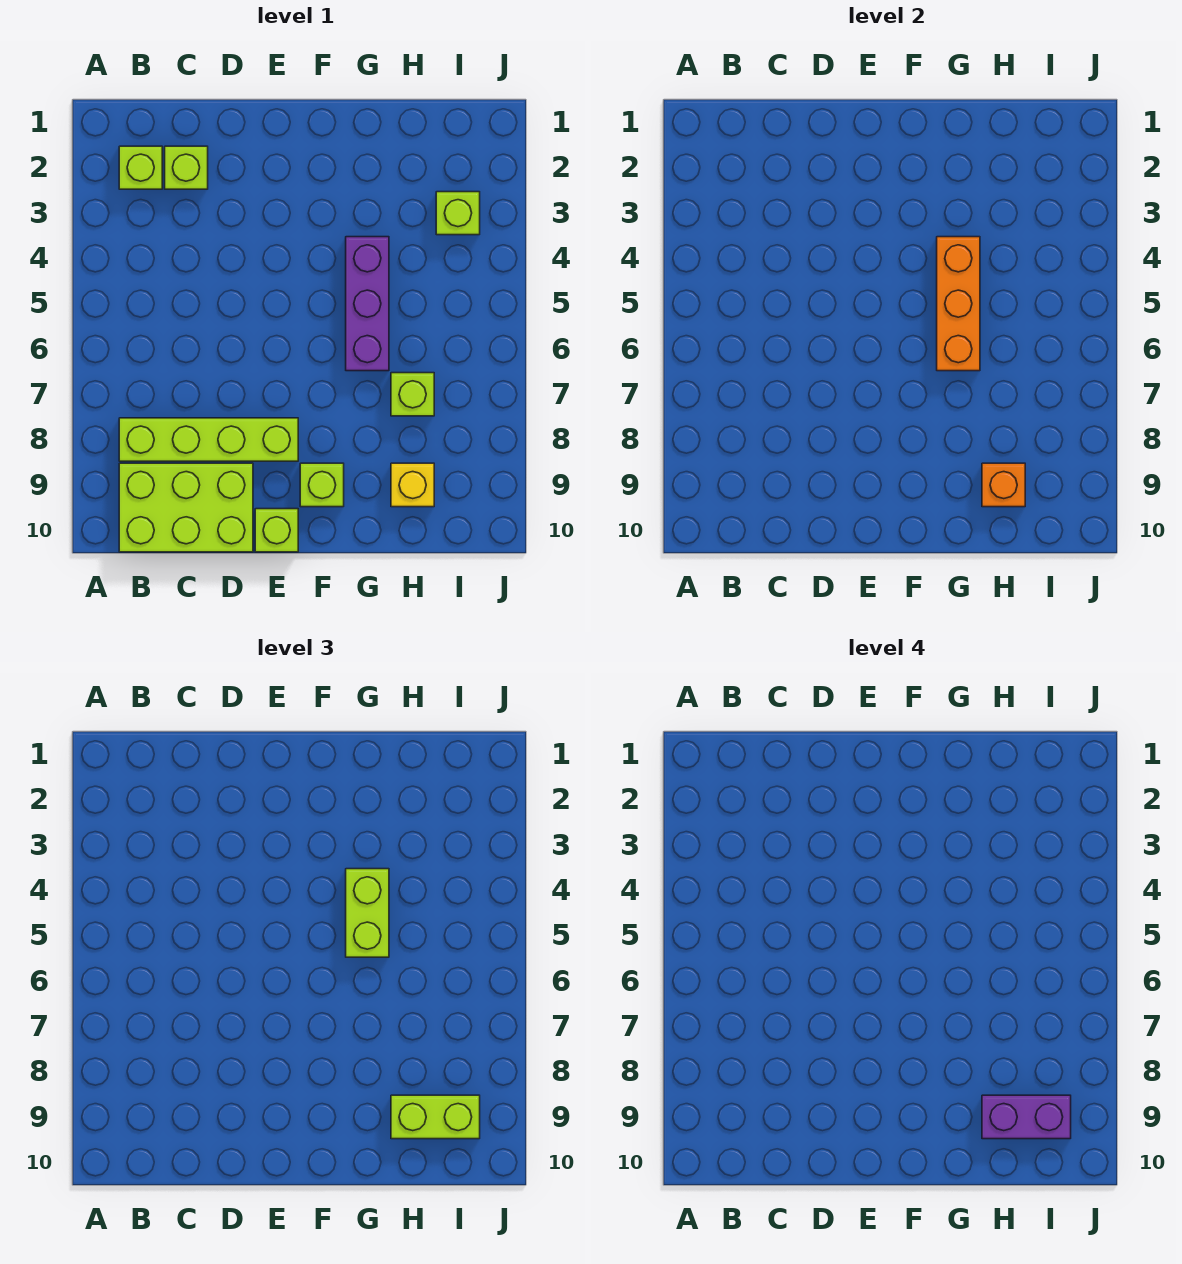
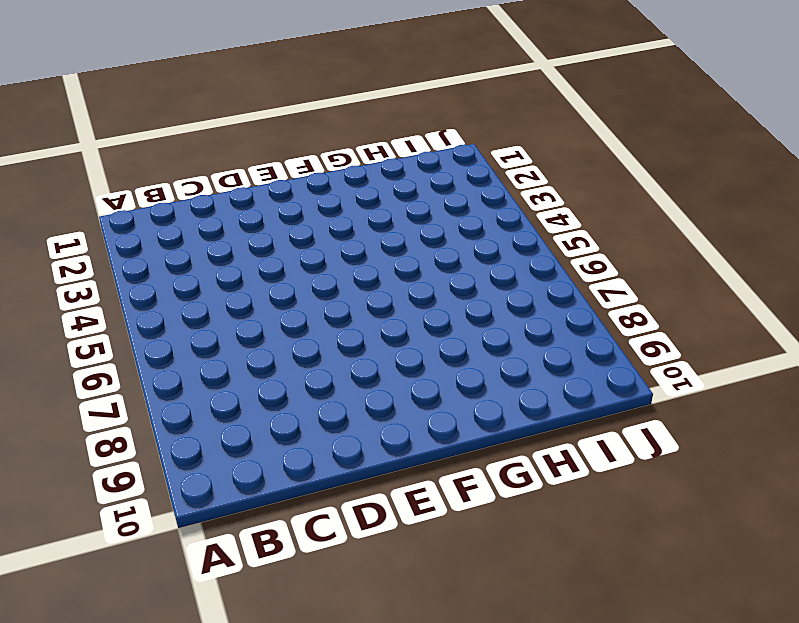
none -> lime brick B2 level 1
none -> lime brick B8:E8 level 1
none -> lime brick B9:D10 level 1

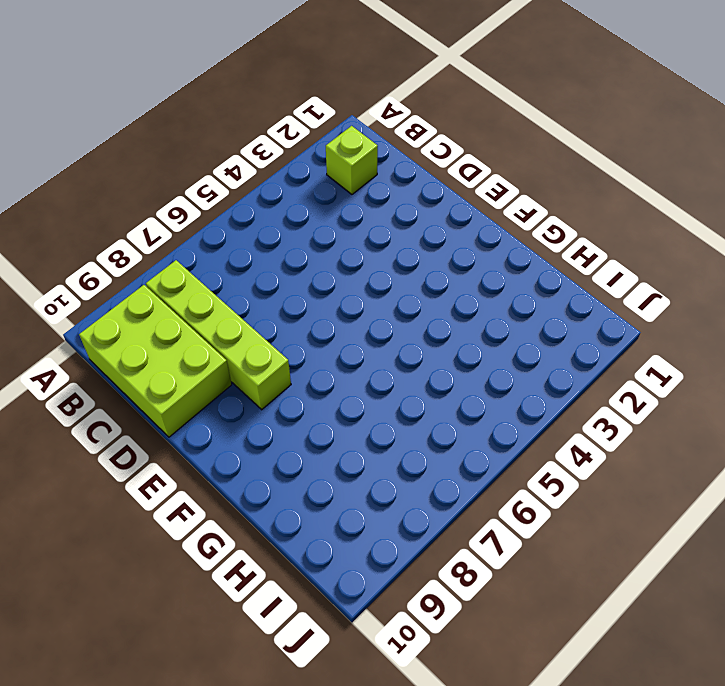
none -> lime brick C2 level 1
none -> lime brick E10 level 1
none -> lime brick F9 level 1

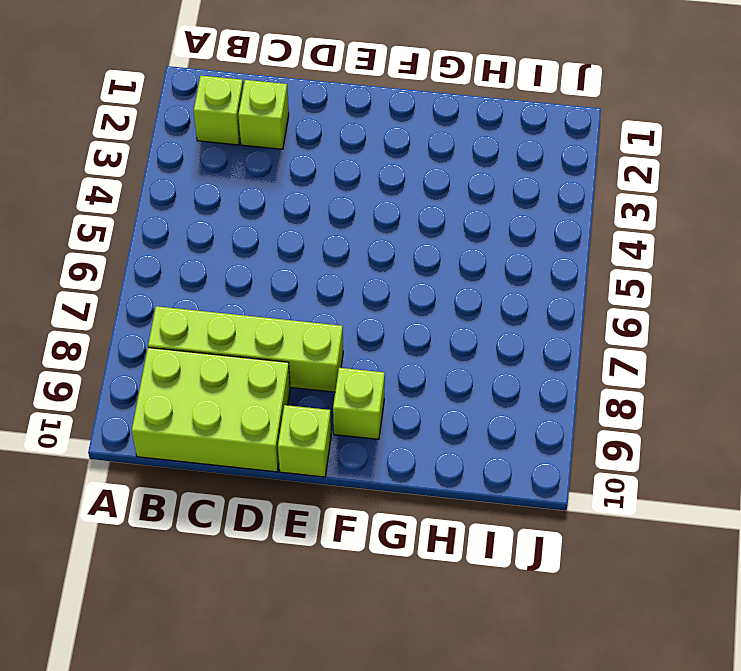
none -> purple brick G4:G6 level 1
none -> lime brick H7 level 1
none -> yellow brick H9 level 1

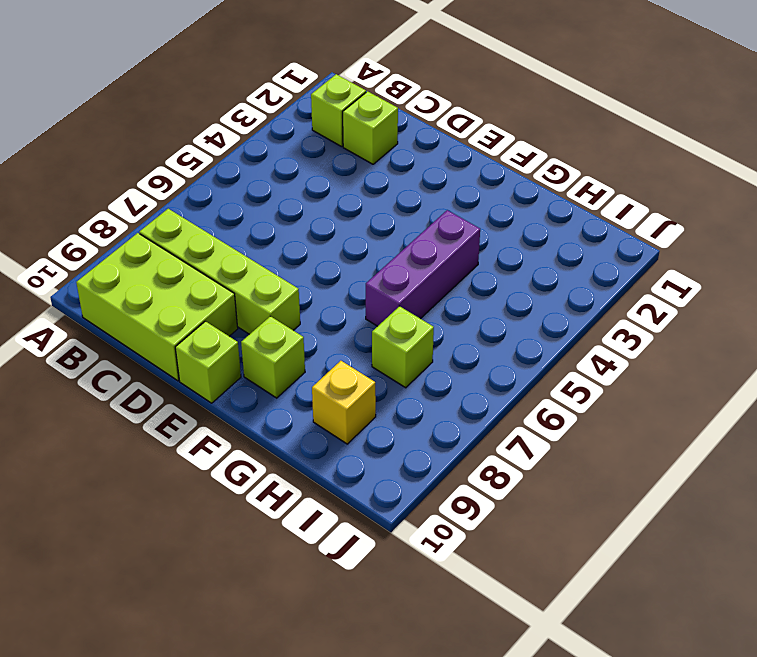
none -> lime brick I3 level 1
none -> orange brick G4:G6 level 2
none -> orange brick H9 level 2

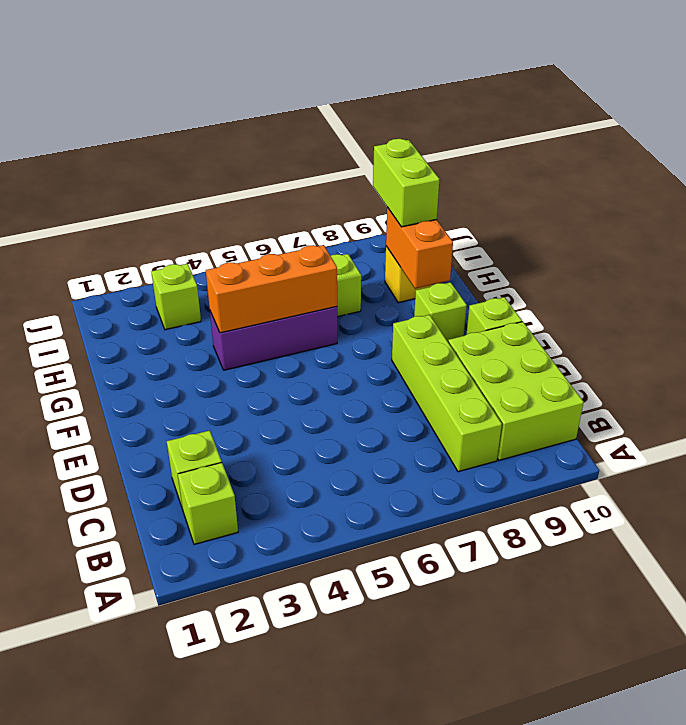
orange brick G9:H9 level 2 -> orange brick H9 level 2
none -> lime brick G4:G5 level 3
none -> purple brick H9:I9 level 4

